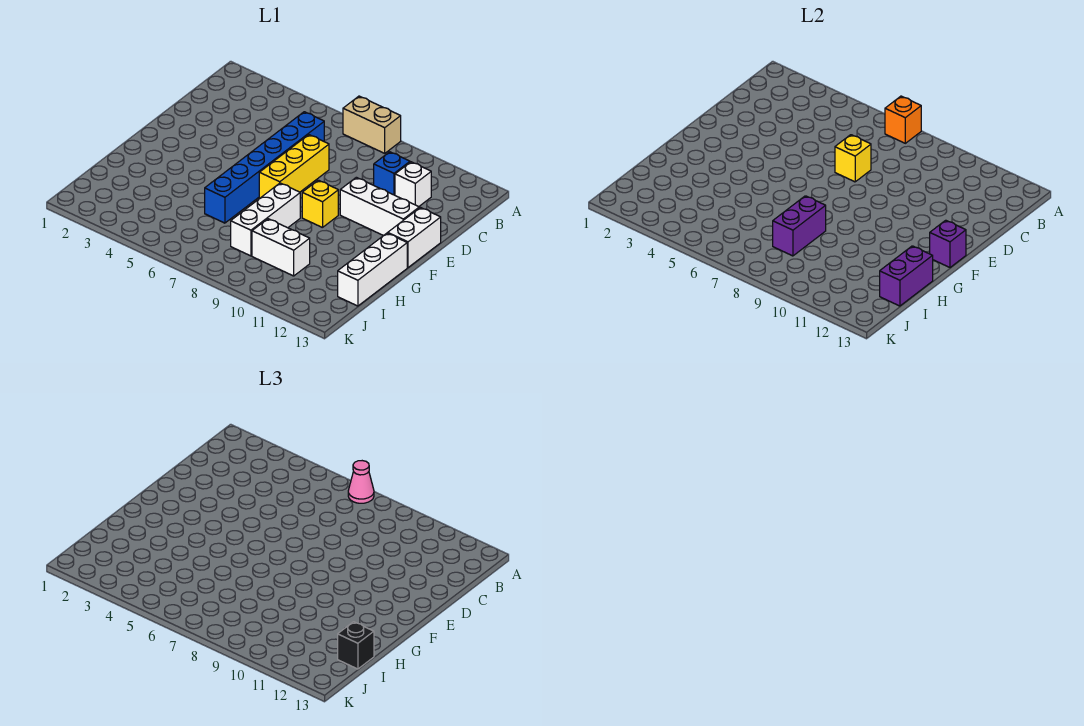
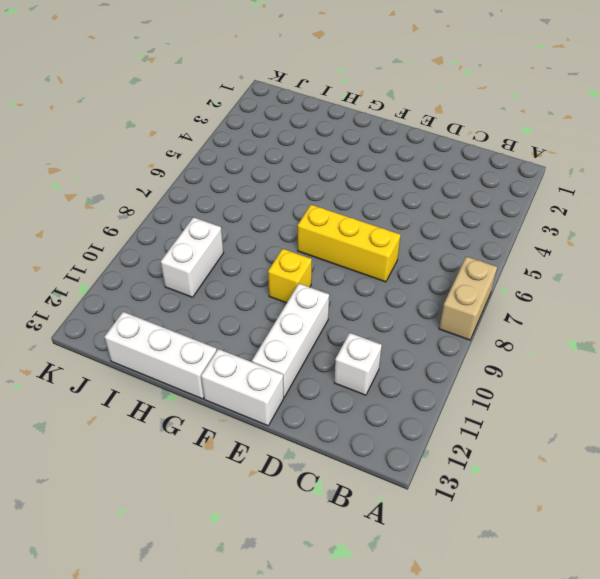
none -> blue brick C6:H6 level 1
none -> blue brick C10 level 1
none -> white brick G8:I8 level 1

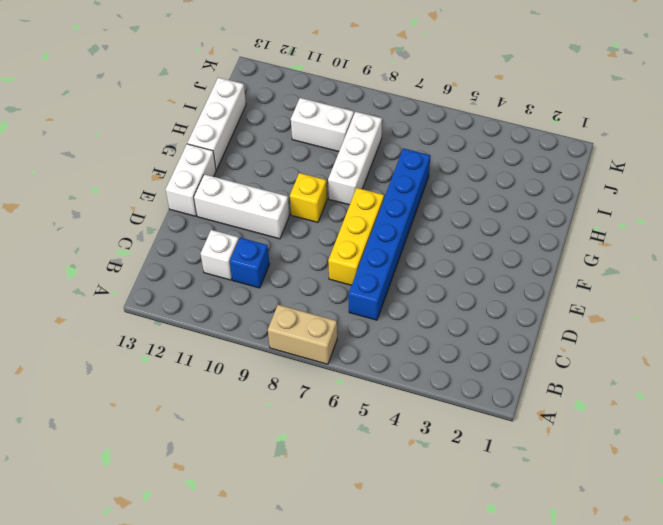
none -> orange brick A7 level 2
none -> yellow brick D7 level 2
none -> purple brick F13 level 2

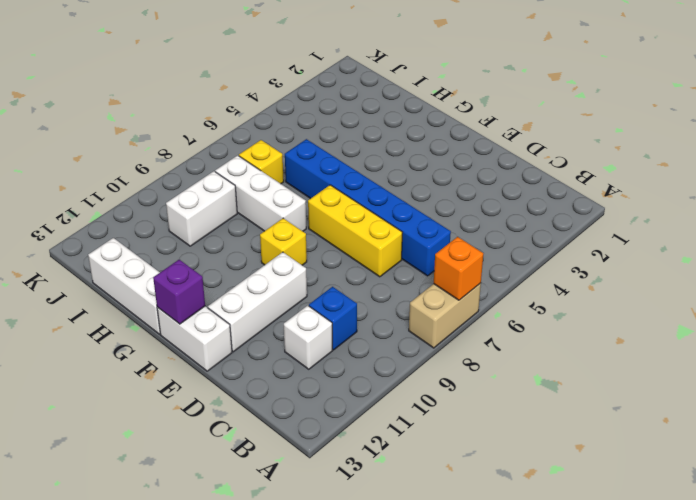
yellow brick I7 level 1 -> yellow brick D7 level 2
none -> purple brick H8:I8 level 2
none -> purple brick H13:I13 level 2
none -> pink cone A7 level 3

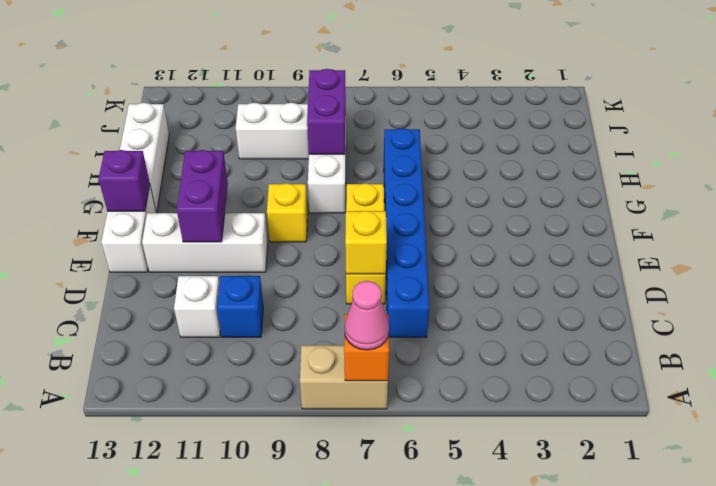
purple brick E11:F11 level 2 -> purple brick H13:I13 level 2
none -> black brick I13 level 3

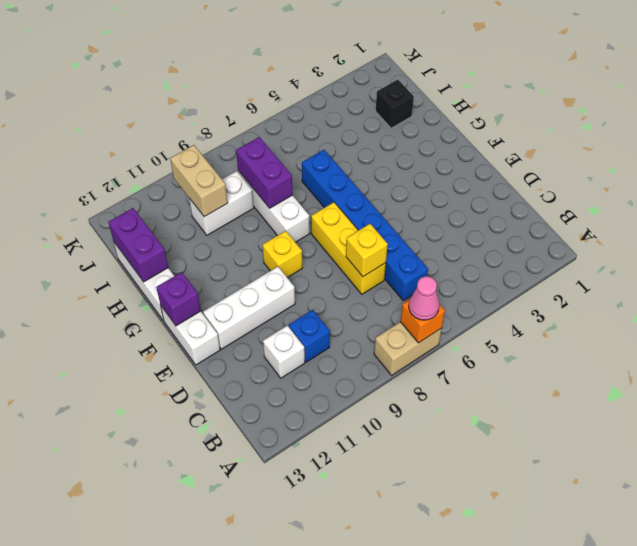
black brick I2 level 1 -> black brick I13 level 3
tan brick I10:J10 level 2 -> none

